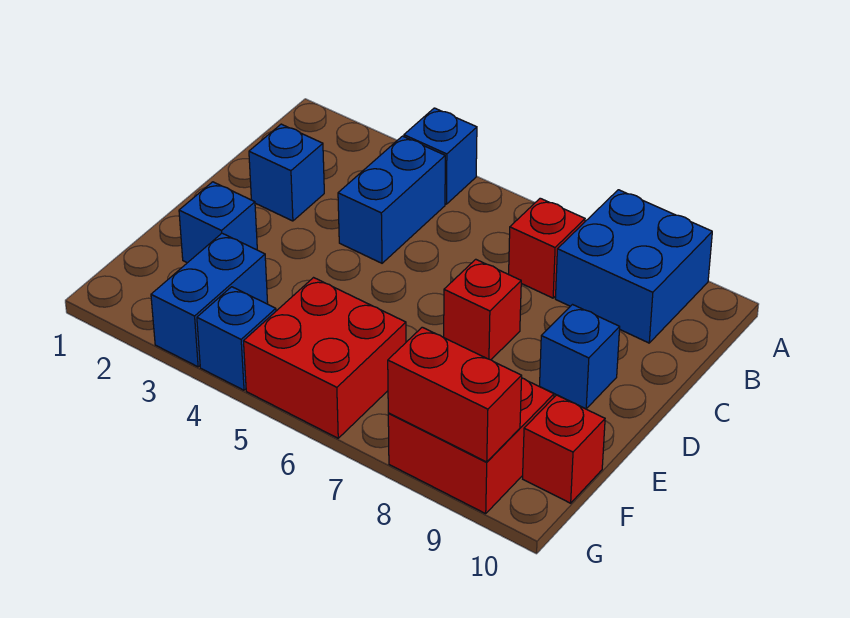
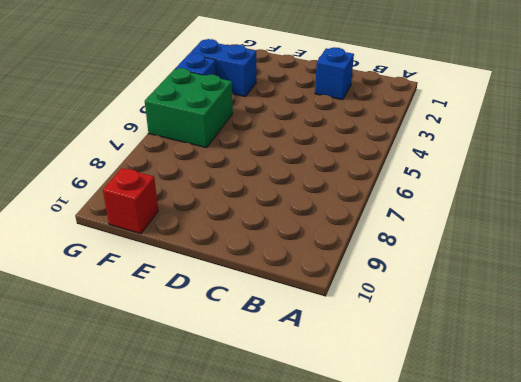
green brick F5:G6 level 1 -> red brick F5:G6 level 1
none -> blue brick A4 level 1
none -> blue brick A8:B9 level 1
none -> blue brick B4:C4 level 1

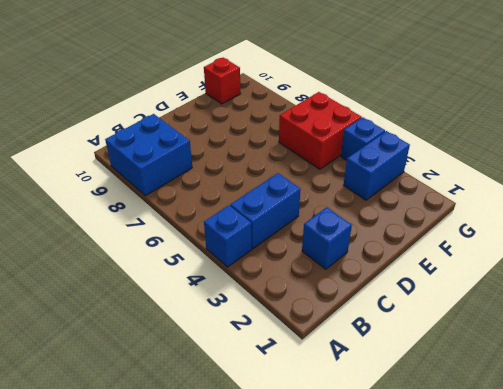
none -> red brick B7 level 1
none -> red brick D7 level 1
none -> blue brick D9 level 1

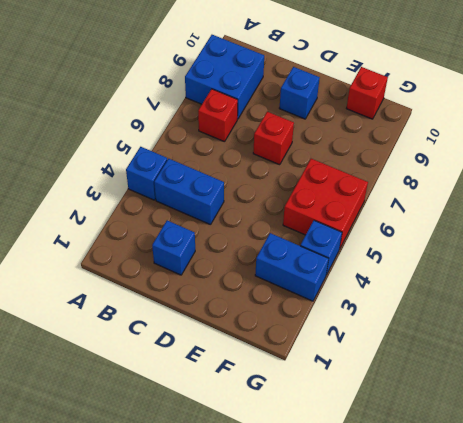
none -> blue brick E2 level 1
none -> red brick F8:G9 level 1
none -> red brick G8:G9 level 2

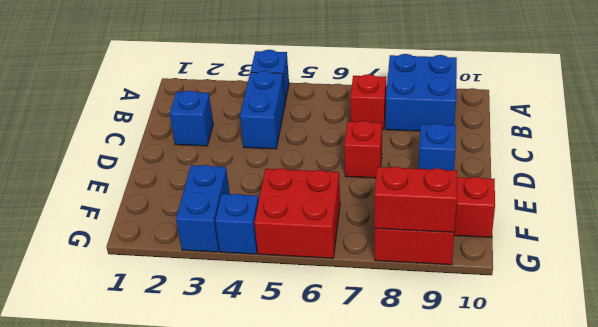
none -> blue brick E2 level 1

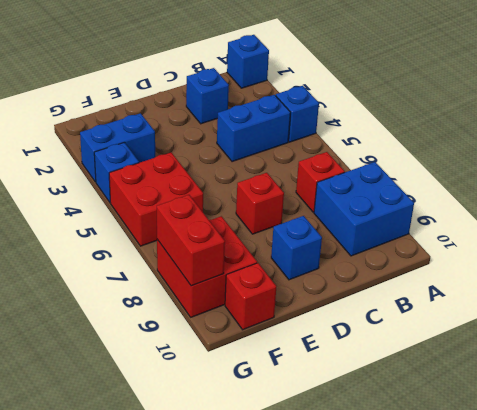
blue brick A1 level 1 -> blue brick E2 level 1

